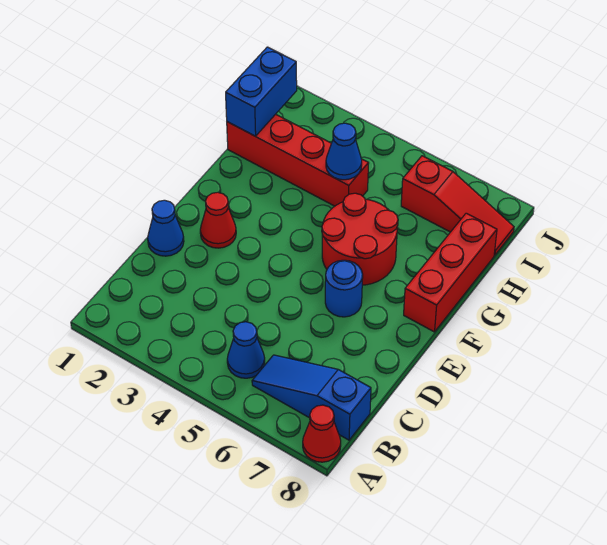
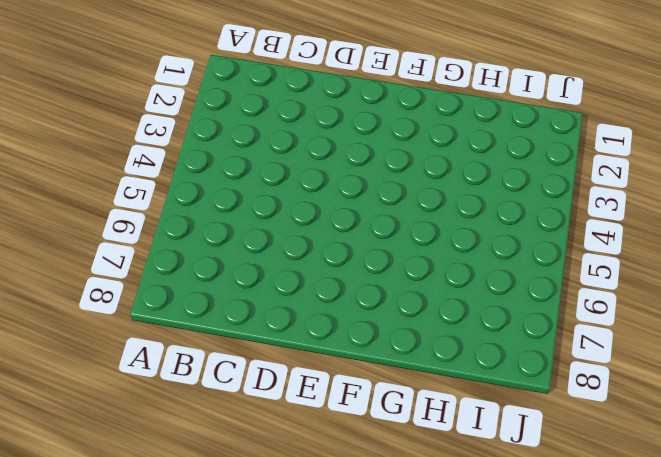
none -> red cone A8 level 1
none -> blue cone B5 level 1
none -> blue slope B6:B8 level 1 top 8

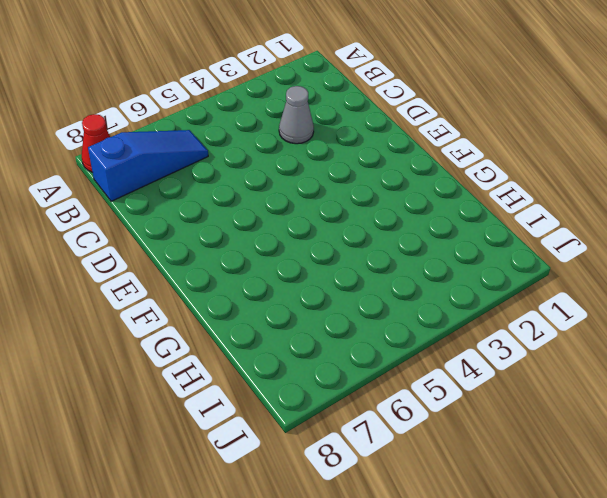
grey cone C3 level 1 -> none
none -> blue cone B5 level 1
none -> blue cone D1 level 1
none -> red cone E2 level 1

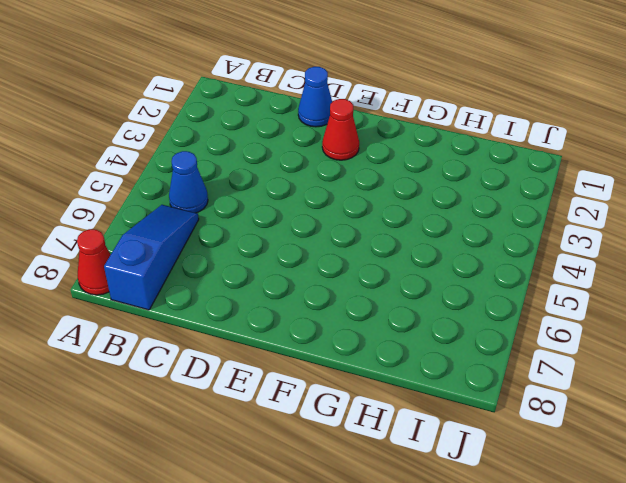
none -> blue round brick E6 level 1
none -> red round brick F5:G6 level 1
none -> red brick F8:H8 level 1

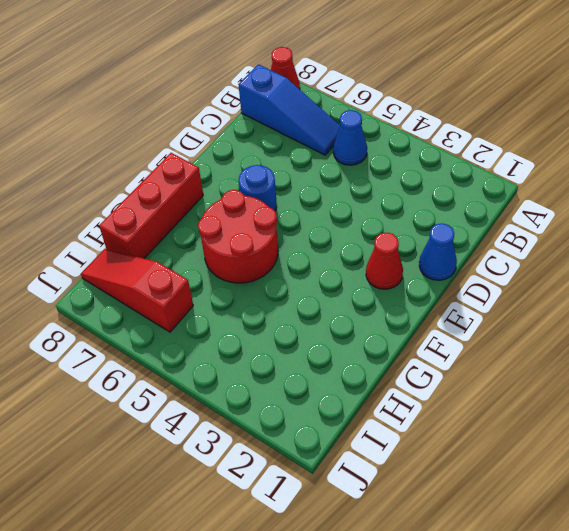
none -> red brick H1:H4 level 1
none -> blue brick H1:I1 level 2
none -> blue cone H4 level 2

